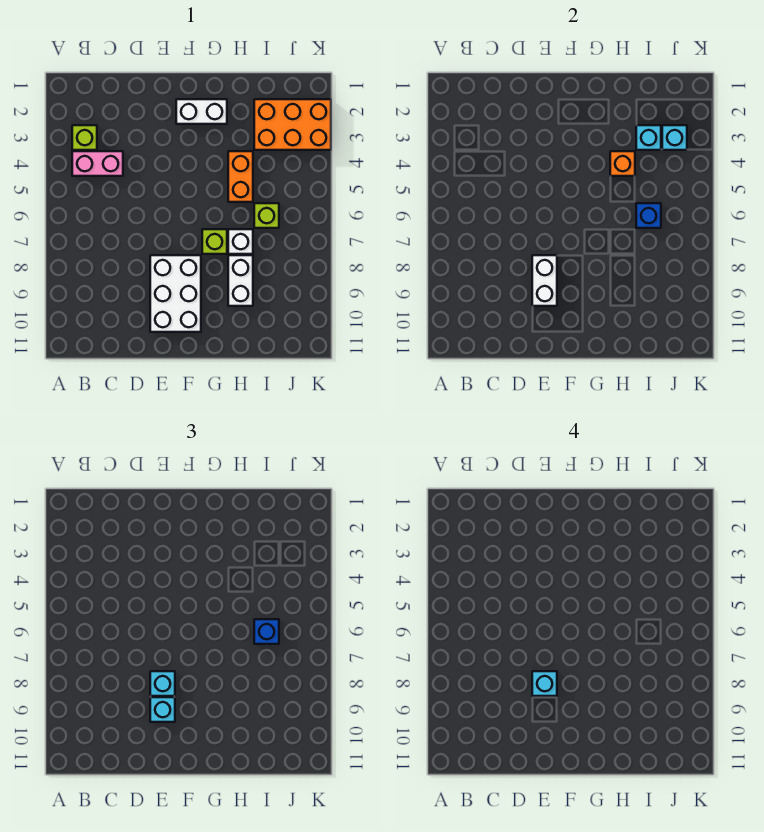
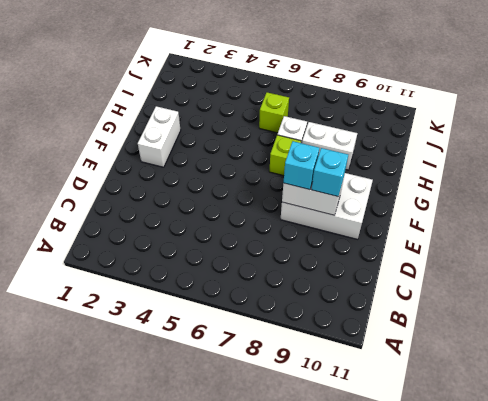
none -> lime brick B3 level 1
none -> pink brick B4:C4 level 1
none -> orange brick H4:H5 level 1

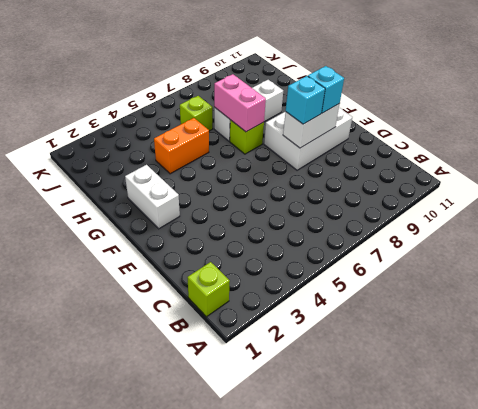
lime brick B1 level 1 -> lime brick B3 level 1
pink brick G7:H7 level 2 -> pink brick B4:C4 level 1
none -> orange brick I2:K3 level 1
none -> orange brick H4 level 2
none -> cyan brick I3 level 2

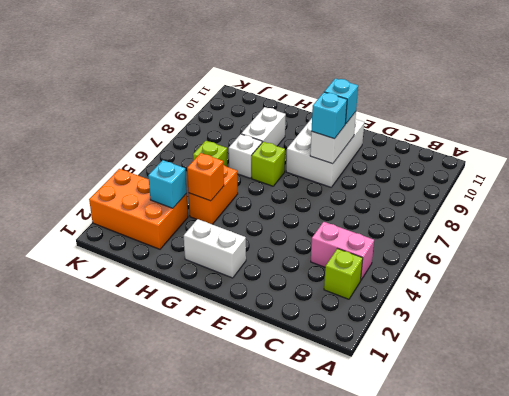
none -> blue brick I6 level 2
none -> cyan brick J3 level 2
none -> blue brick I6 level 3

